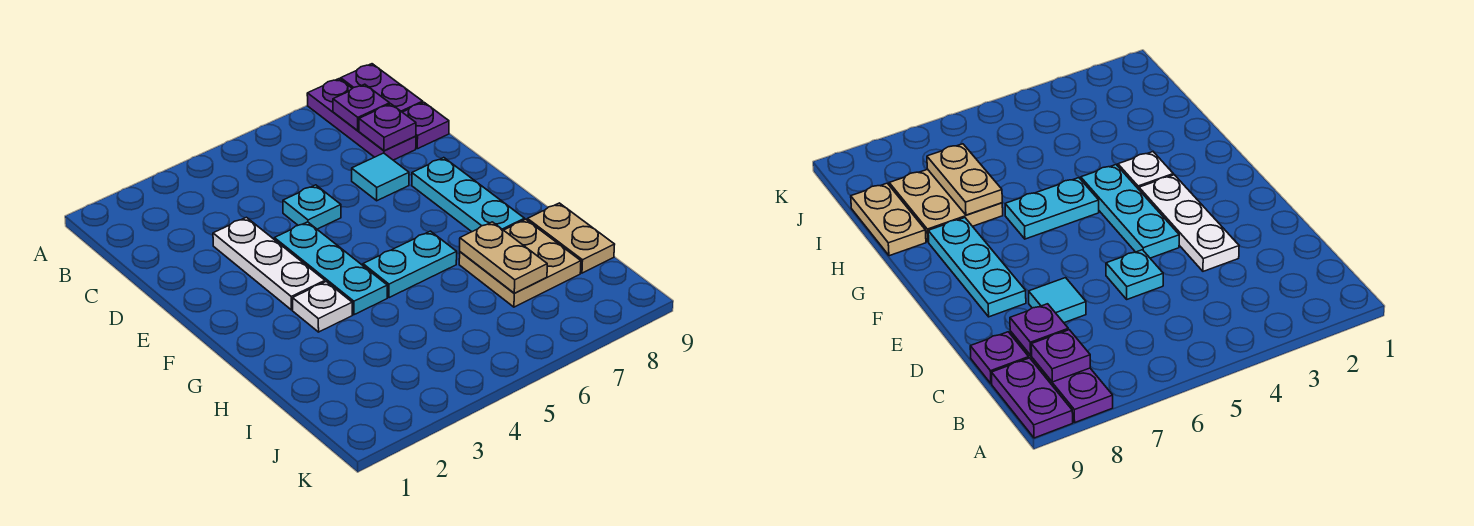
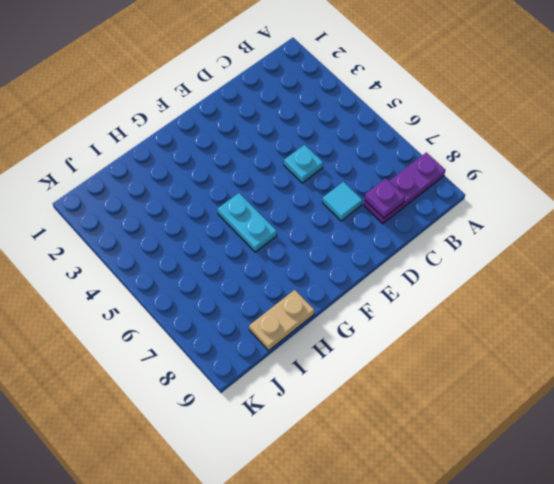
none -> purple plate A9:B9 level 1
none -> purple plate C9 level 1
none -> white plate D3:F3 level 1

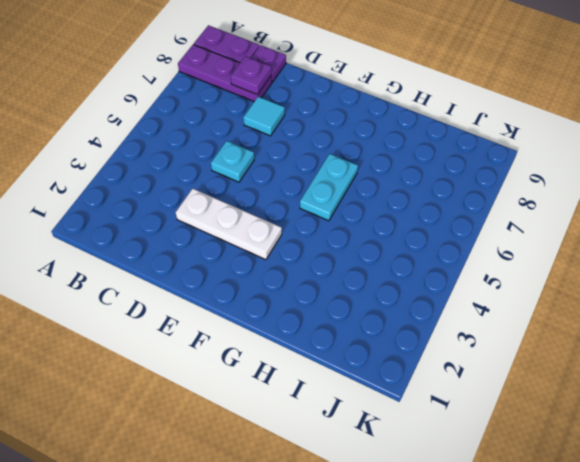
none -> cyan plate E4:G4 level 1
none -> cyan plate E8:G8 level 1
none -> white plate G3 level 1

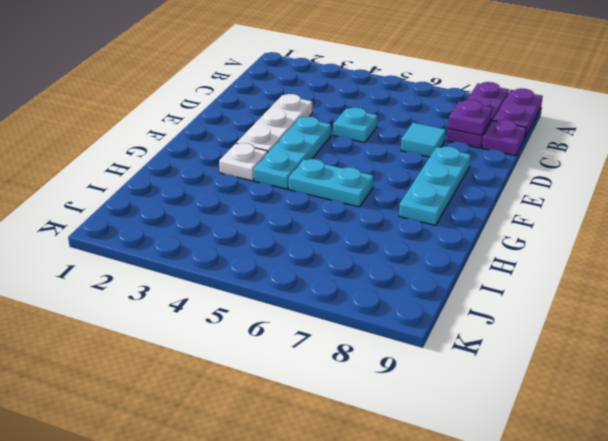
none -> tan plate H7:I8 level 1
none -> tan plate H9:I9 level 1
none -> purple plate B8 level 2

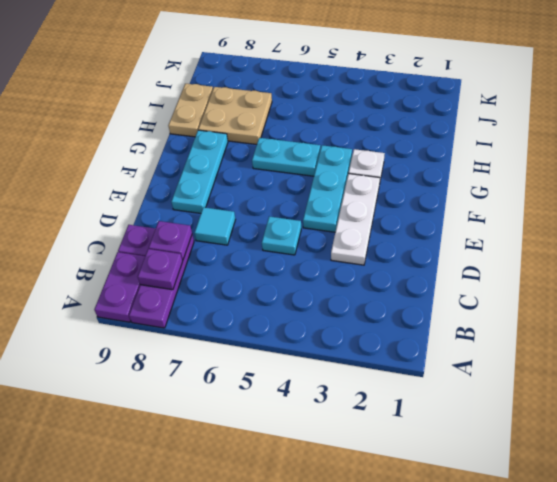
none -> tan plate H7:I7 level 2

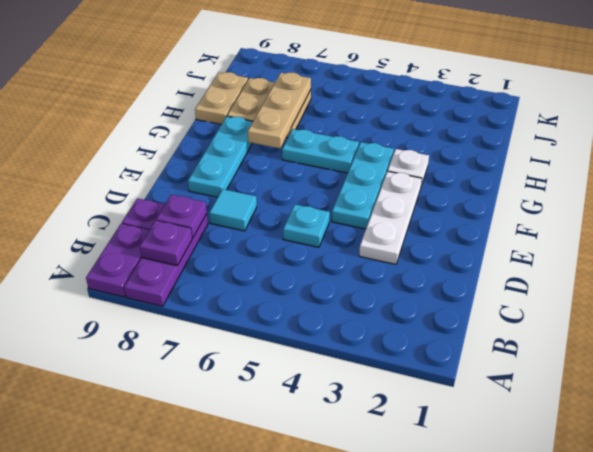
tan plate G7:I7 level 2 -> tan plate H7:I7 level 2

